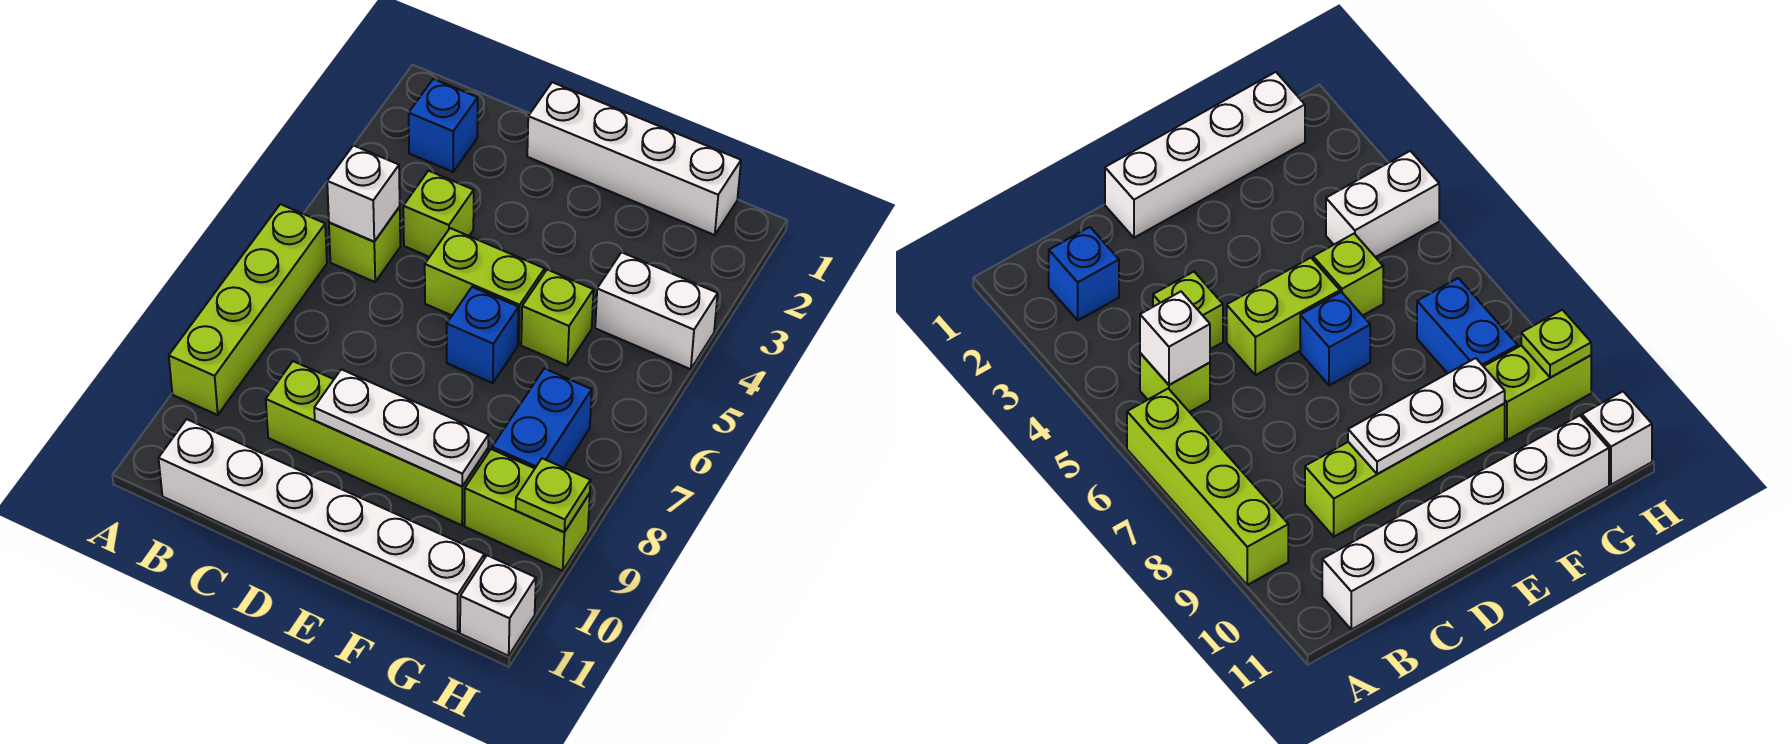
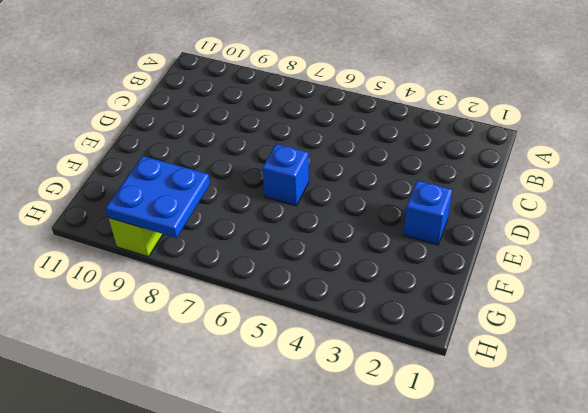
blue brick E2 level 1 -> blue brick B2 level 1
blue plate G8:H9 level 2 -> lime plate H9 level 2
none -> lime brick A6:A9 level 1
none -> lime brick B5 level 1
none -> white brick B11:G11 level 1

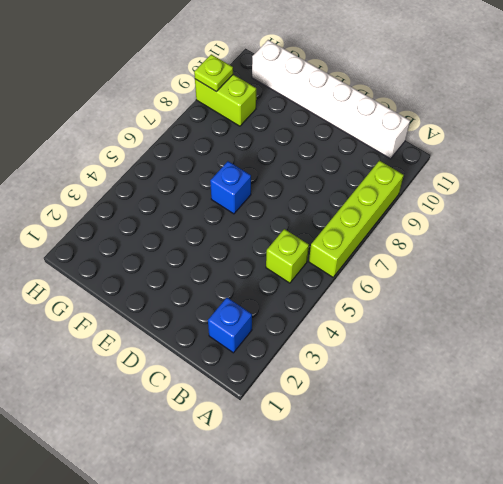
none -> lime brick C4 level 1
none -> lime brick C9:F9 level 1
none -> white brick D1:G1 level 1

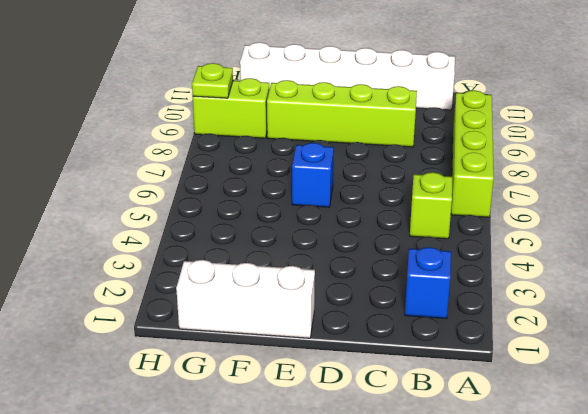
white brick E1:G1 level 1 -> white brick D1:G1 level 1
none -> lime brick C4 level 1
none -> lime brick D5:E5 level 1
none -> lime brick F5 level 1

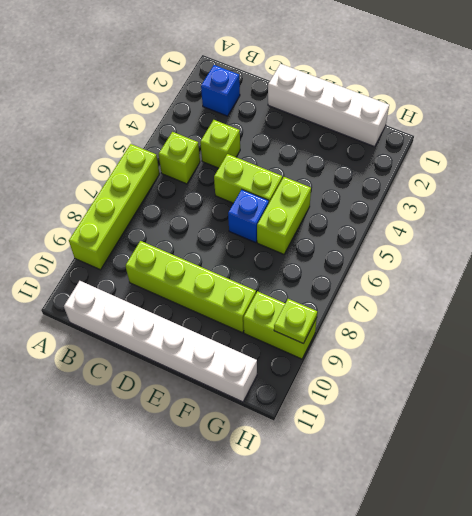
lime brick F5:F6 level 1 -> lime brick F5 level 1
none -> white brick G4:H4 level 1
none -> blue brick G7:G8 level 1
none -> white brick H11 level 1

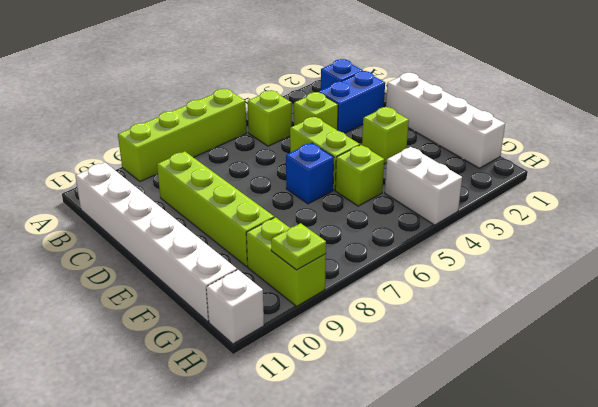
blue brick C2:C3 level 1 -> blue brick G7:G8 level 1
lime brick E3 level 1 -> none
none -> white brick B5 level 2
none -> white plate D9:F9 level 2

